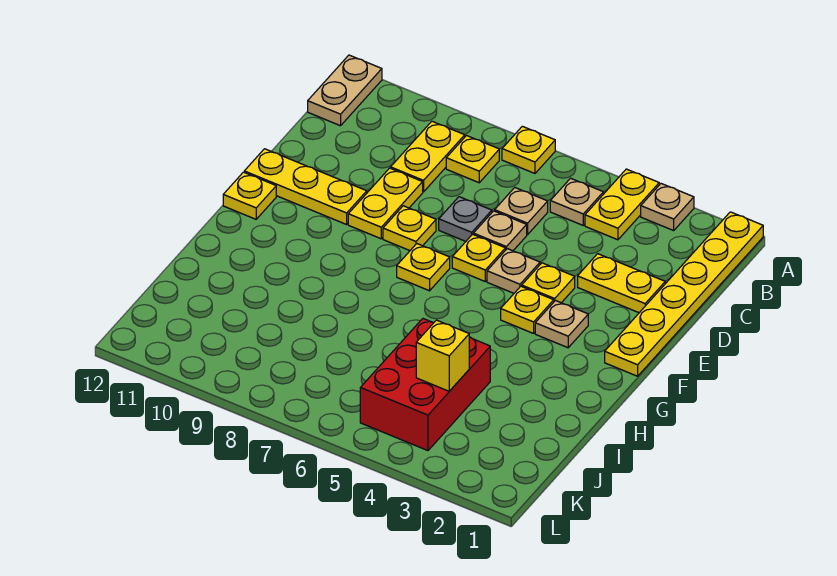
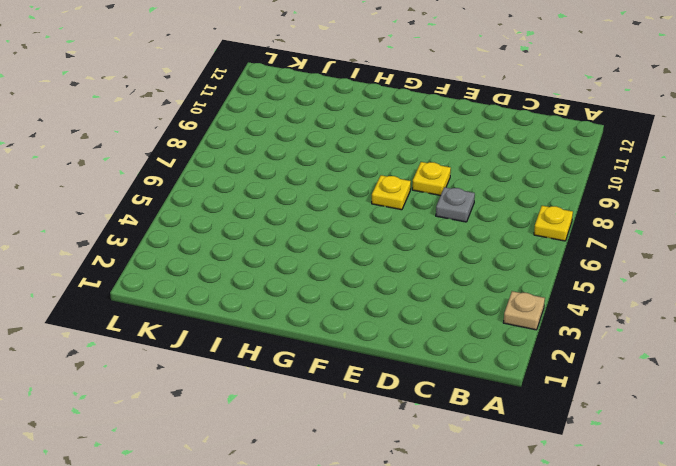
none -> yellow plate A1:F1 level 1
none -> yellow plate A4:B4 level 1
none -> tan plate A12:B12 level 1

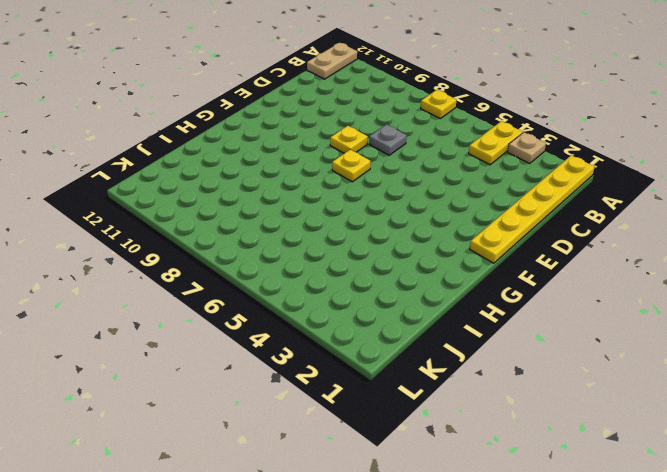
none -> tan plate B5 level 1
none -> yellow plate B8 level 1
none -> yellow plate B9:C9 level 1

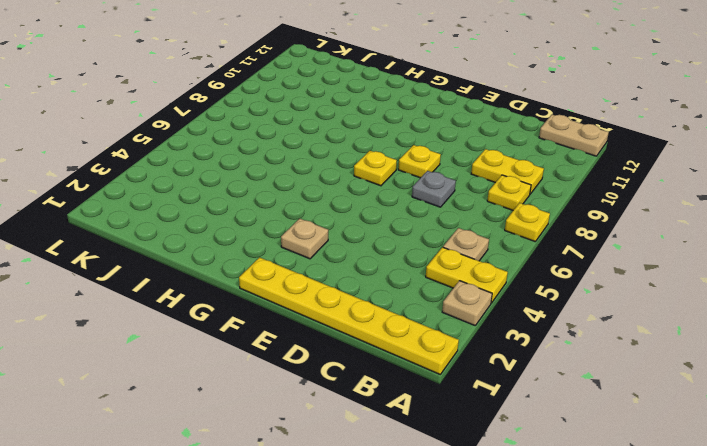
none -> tan plate C6 level 1
none -> yellow plate D2:D3 level 1
none -> tan plate D6 level 1

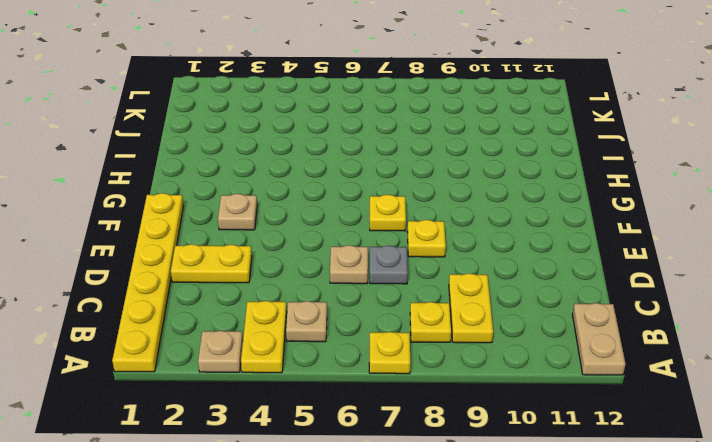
none -> tan plate C6 level 1
none -> yellow plate D9:E9 level 1
none -> yellow plate E4 level 1

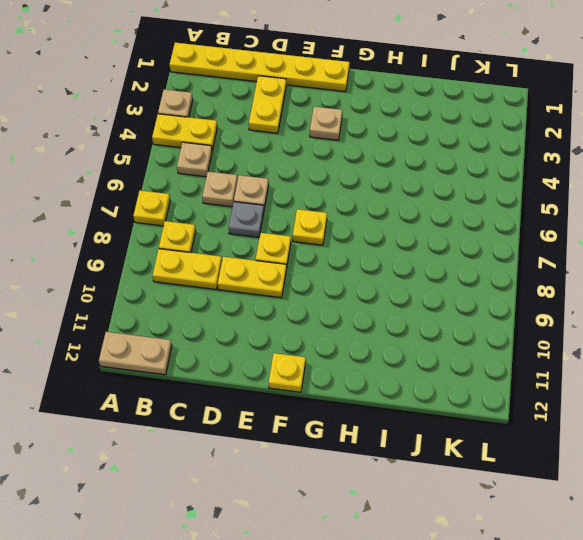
none -> yellow plate E4 level 1
none -> tan plate E5 level 1
none -> yellow plate E6 level 1

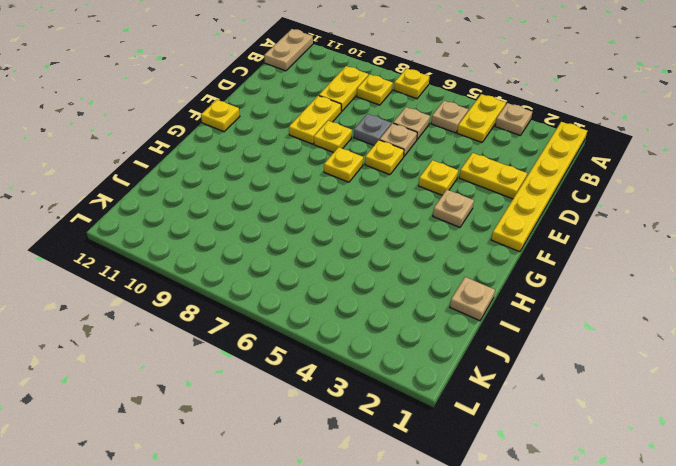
tan plate I1 level 1 -> tan plate E5 level 1
none -> yellow plate E10:E12 level 1
none -> yellow plate F4 level 1
none -> red brick I4:K5 level 1

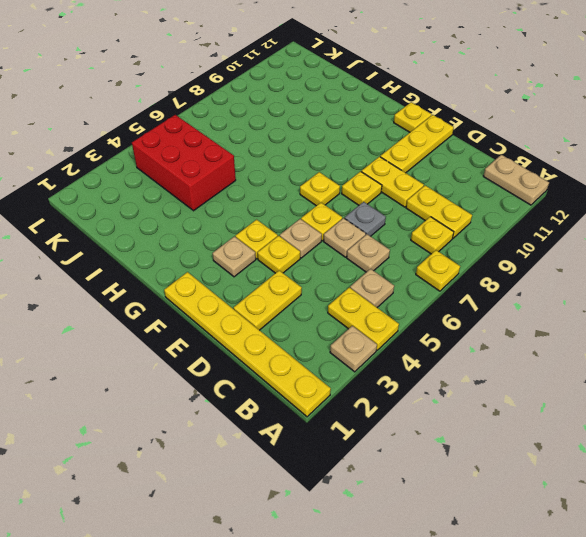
none -> yellow brick J4 level 2

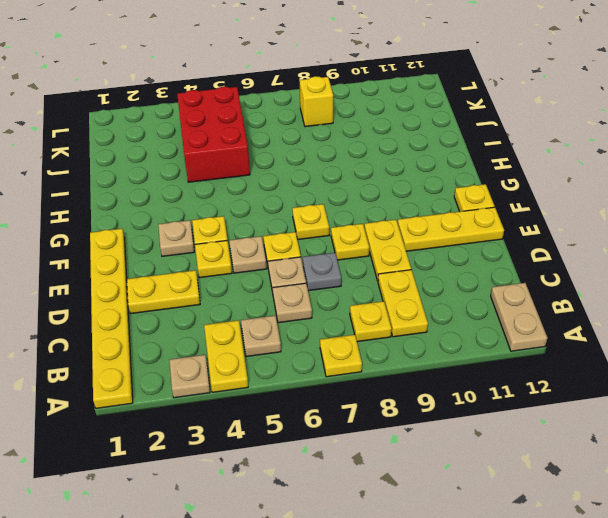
yellow brick K8 level 1 -> yellow brick J4 level 2

